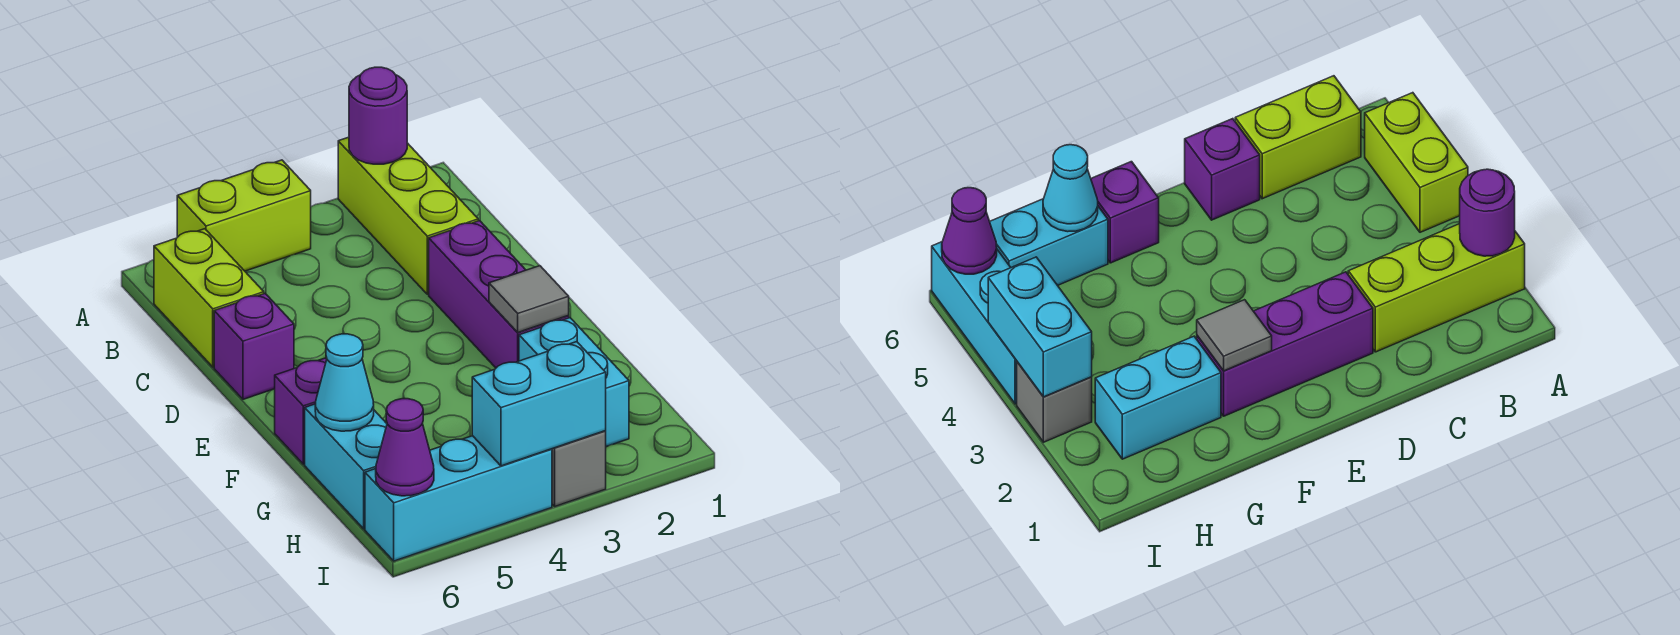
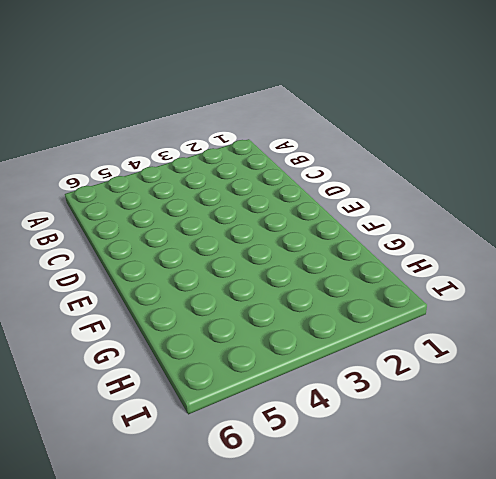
none -> lime brick A2:C2 level 1
none -> lime brick A4:A5 level 1
none -> lime brick B6:C6 level 1

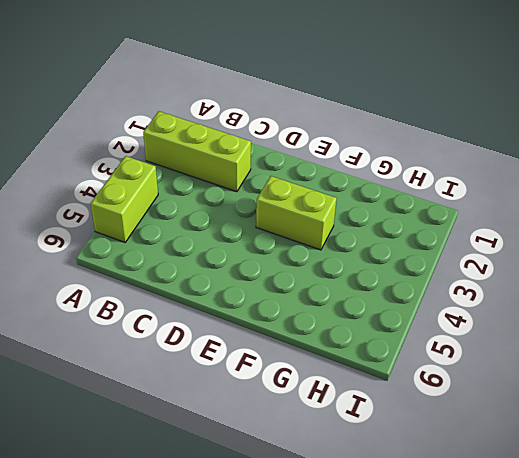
lime brick E3:F3 level 1 -> lime brick B6:C6 level 1
none -> purple brick D2:F2 level 1
none -> purple brick D6 level 1
none -> purple brick F6 level 1

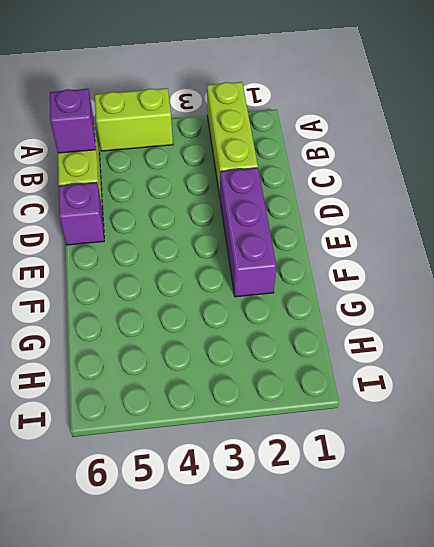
purple brick B6 level 2 -> purple brick F6 level 1
none -> cyan brick G2:H2 level 1
none -> cyan brick G6:H6 level 1
none -> grey brick I3 level 1

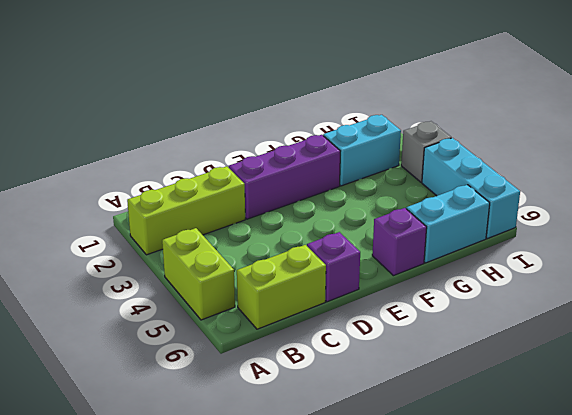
none -> purple round brick A2 level 2
none -> grey tile F2 level 2
none -> cyan cone G6 level 2

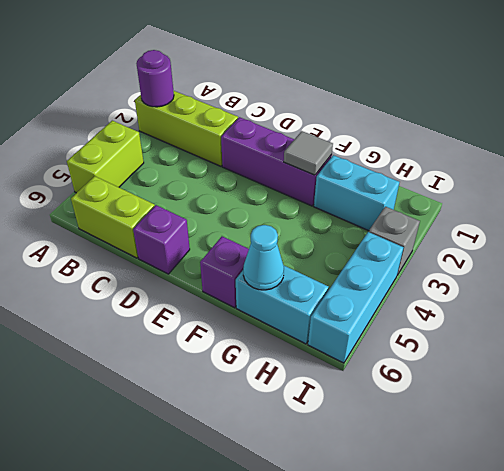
none -> cyan brick I3:I4 level 2
none -> purple cone I6 level 2

